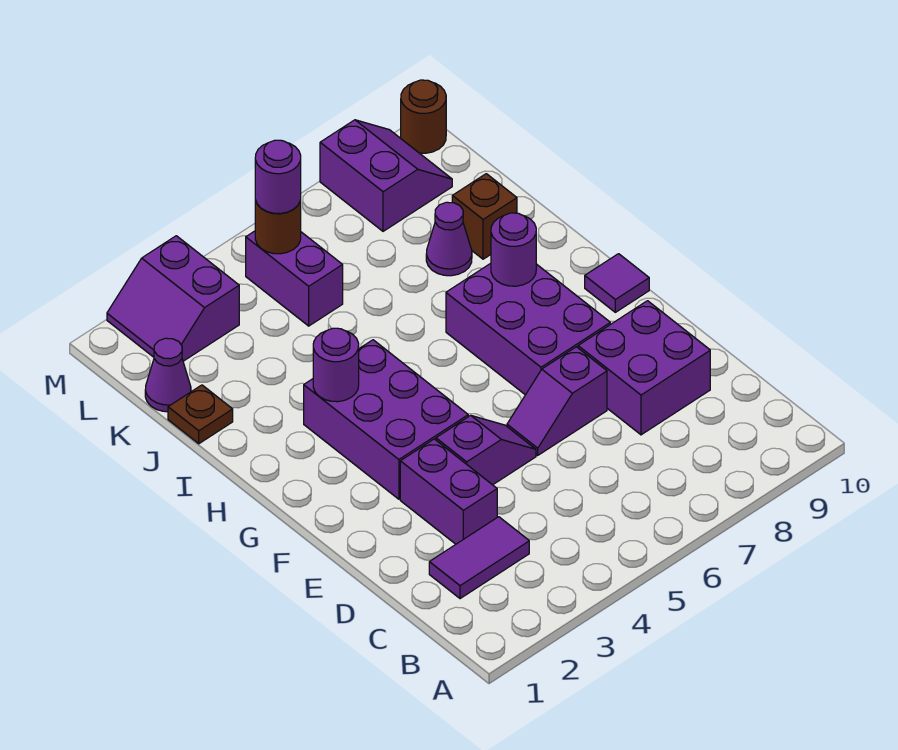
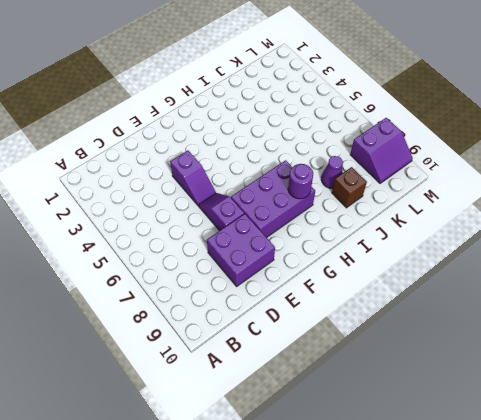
none -> purple tile C2:C3 level 1
none -> purple brick D3:E3 level 1
none -> purple brick F3:H4 level 1

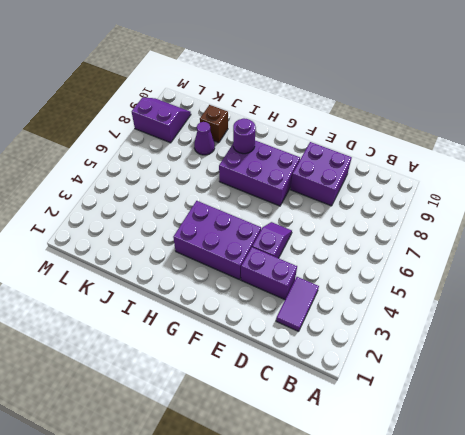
none -> purple slope E6:E7 level 1 top 7
none -> purple tile G10 level 1
none -> brown plate J1 level 1

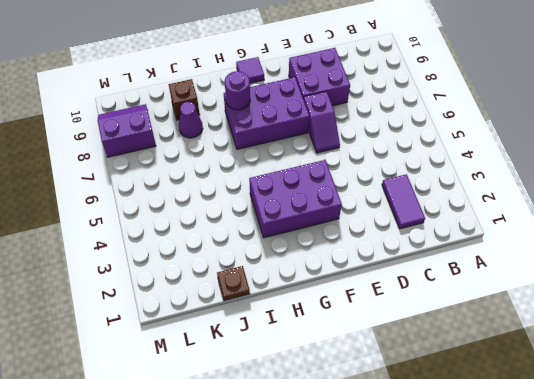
none -> purple brick D3:E3 level 1
none -> purple slope E4:E5 level 1 top 4
none -> purple cone K1 level 1

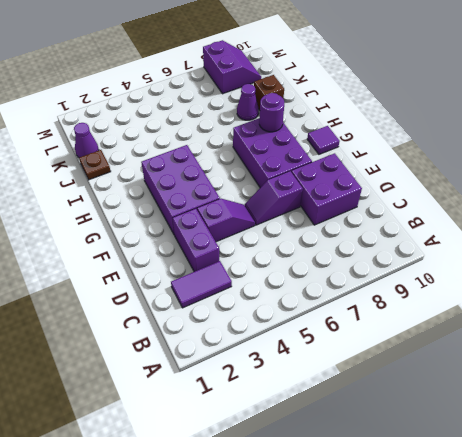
none -> purple brick K5:L5 level 1
none -> purple slope L2:M3 level 1 top 3
none -> brown round brick M10 level 1

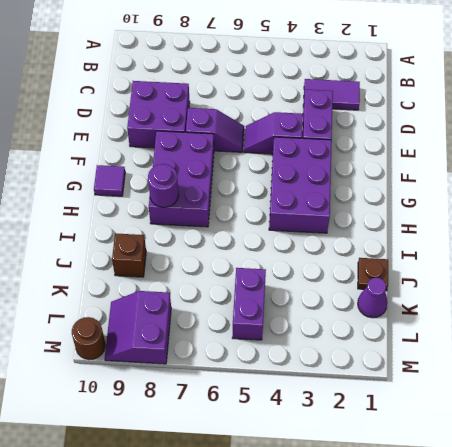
none -> purple cone J8 level 1
none -> purple slope L2:M3 level 1 top 3
none -> purple round brick H3 level 2

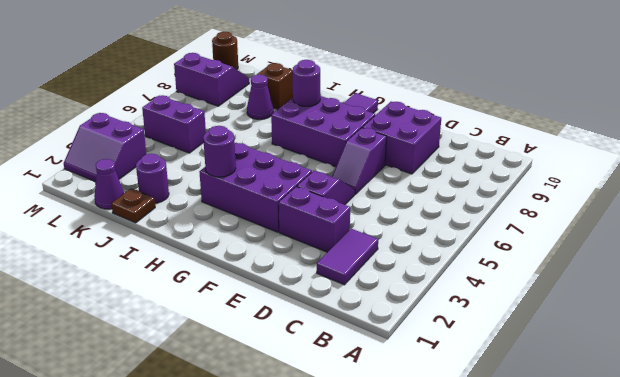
purple round brick J2 level 1 -> purple round brick L5 level 3
none -> brown round brick L5 level 2

